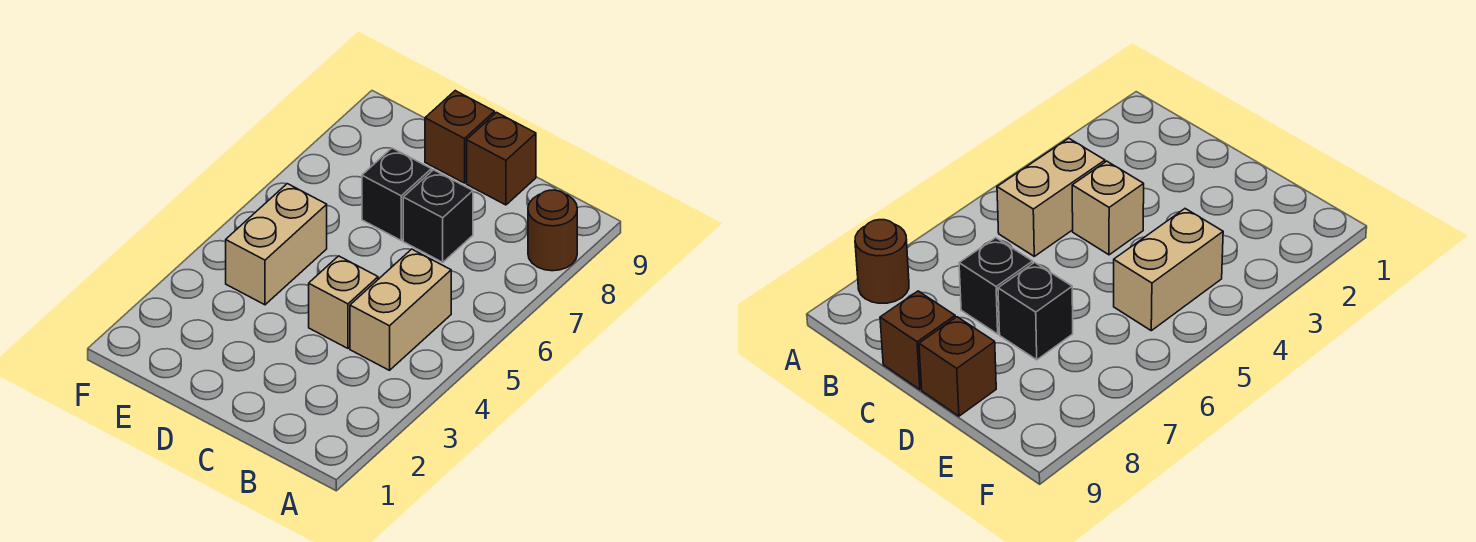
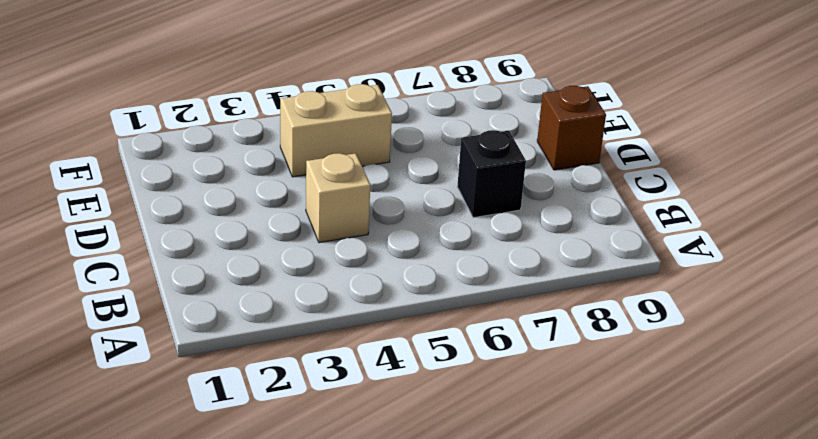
none -> brown round brick A8 level 1
none -> tan brick B4:B5 level 1

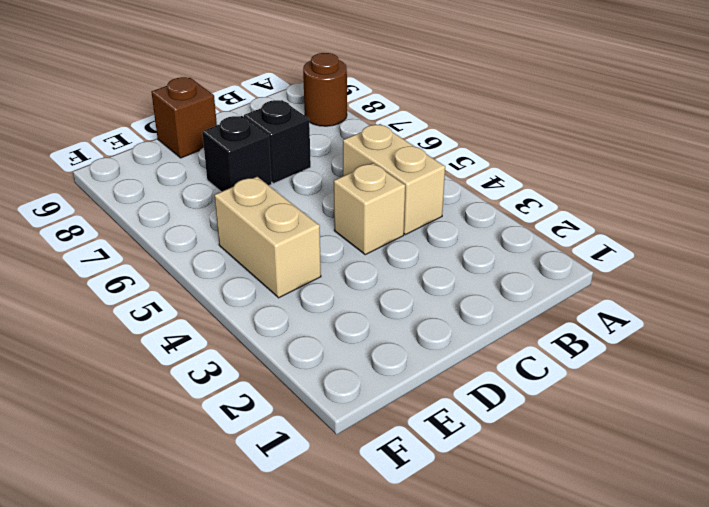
none -> brown brick C9 level 1

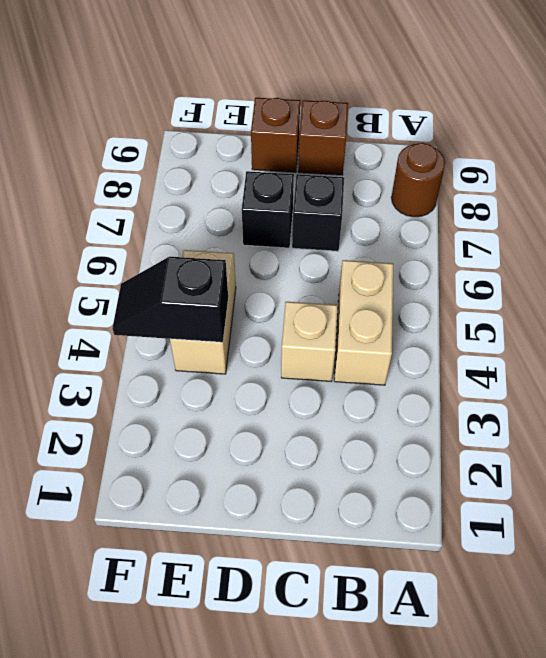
black slope E4:F4 level 2 top E -> none

